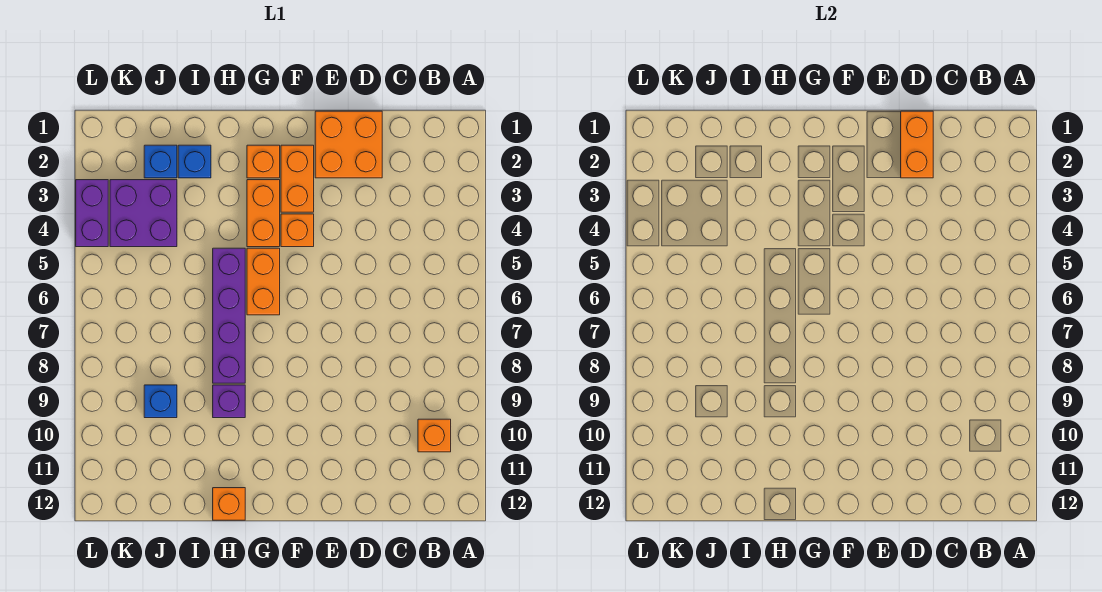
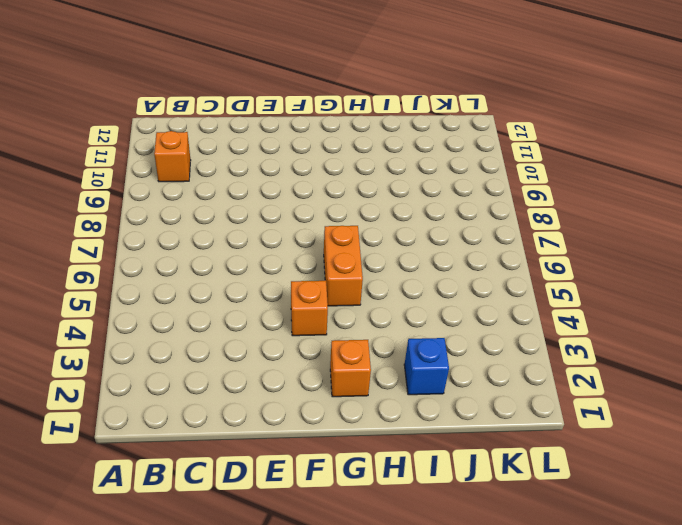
none -> orange brick D1:E2 level 1
none -> orange brick F2:F3 level 1
none -> orange brick G3:G4 level 1

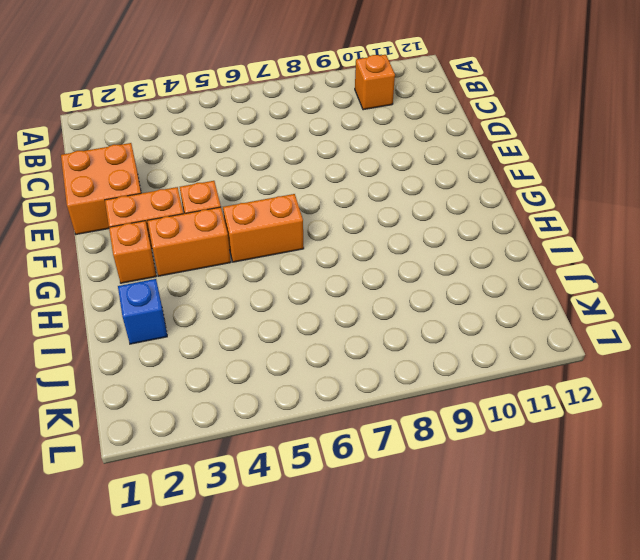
none -> purple brick H5:H8 level 1
none -> purple brick H9 level 1
none -> orange brick H12 level 1

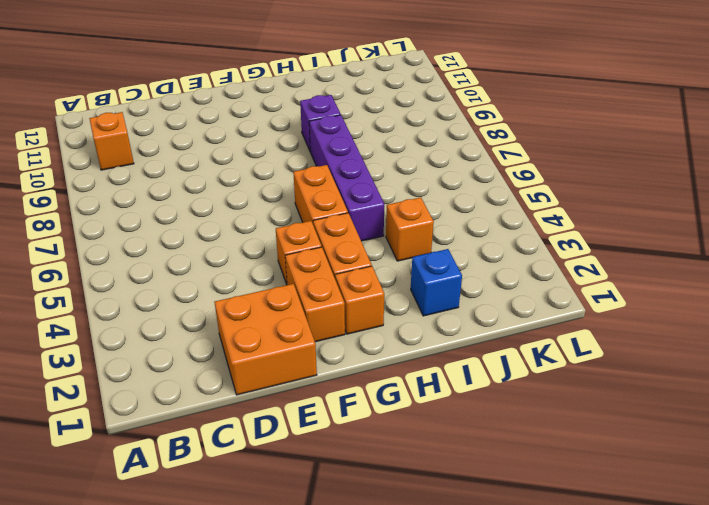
orange brick I4 level 1 -> orange brick H12 level 1
none -> blue brick J2 level 1
none -> purple brick J3:K4 level 1
none -> blue brick J9 level 1

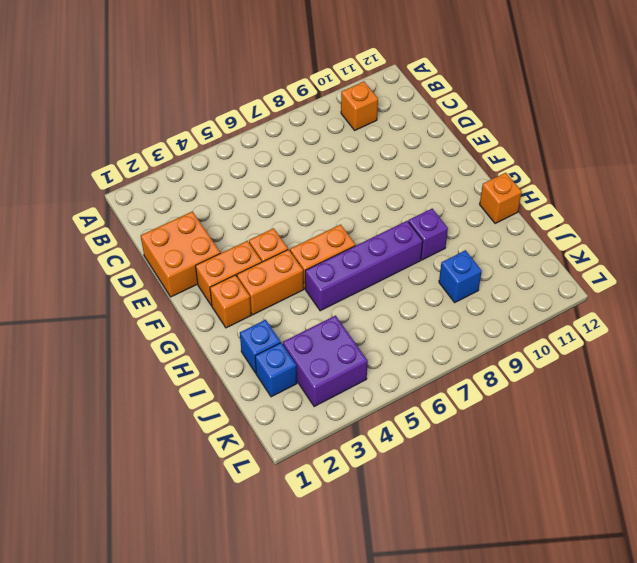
none -> purple brick L3:L4 level 1
none -> orange brick D1:D2 level 2

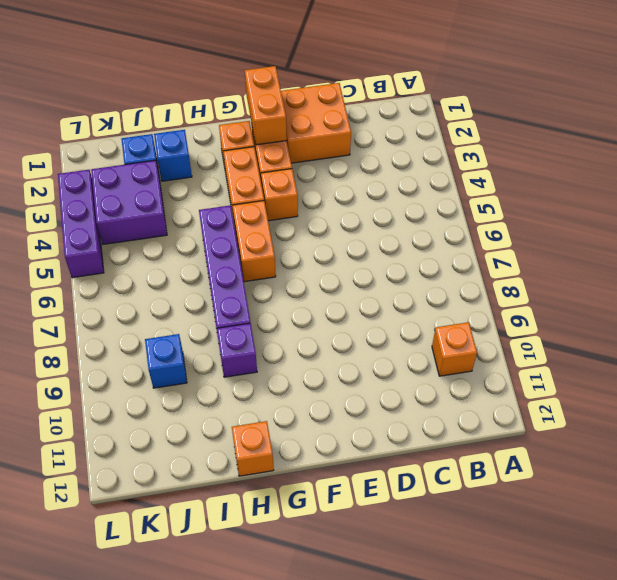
orange brick F1:F2 level 2 -> orange brick D1:D2 level 2
purple brick L3:L5 level 1 -> purple brick L3:L4 level 1

